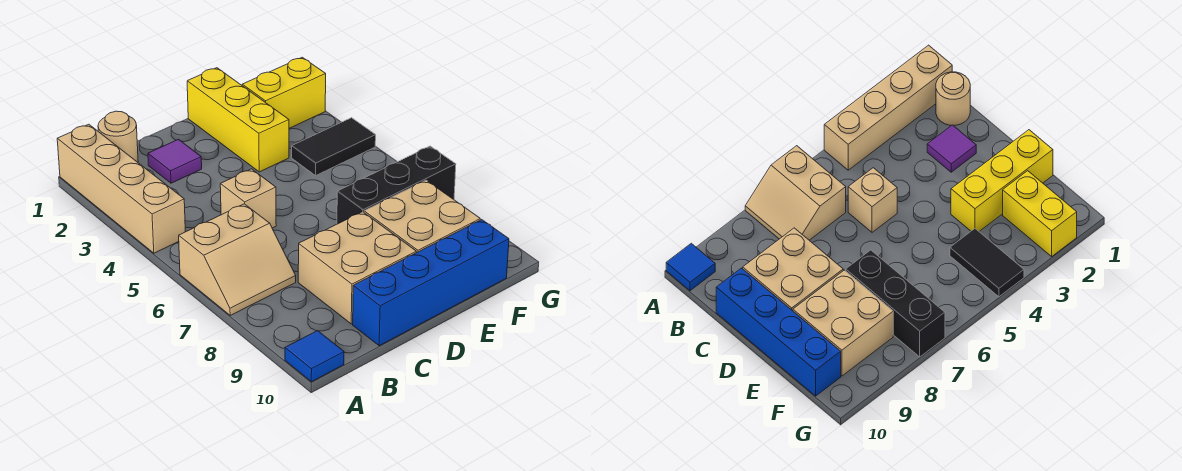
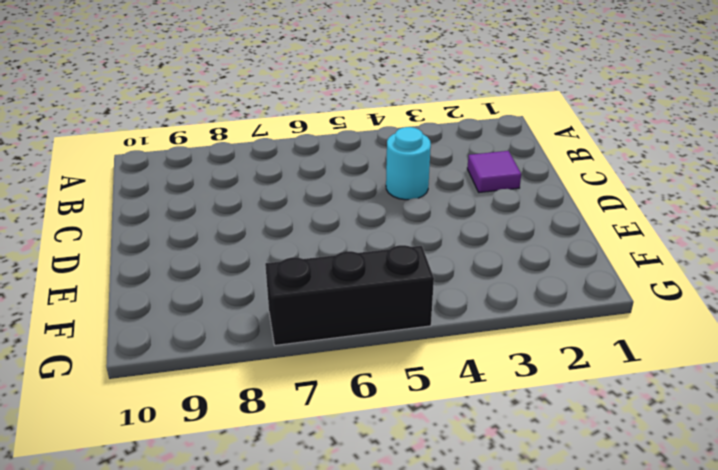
cyan round brick C4 level 1 -> none
black brick G5:G7 level 1 -> black brick E7:G7 level 1
none -> tan brick A1:A4 level 1
none -> tan slope A6:B7 level 1 top 6
none -> blue tile A10 level 1

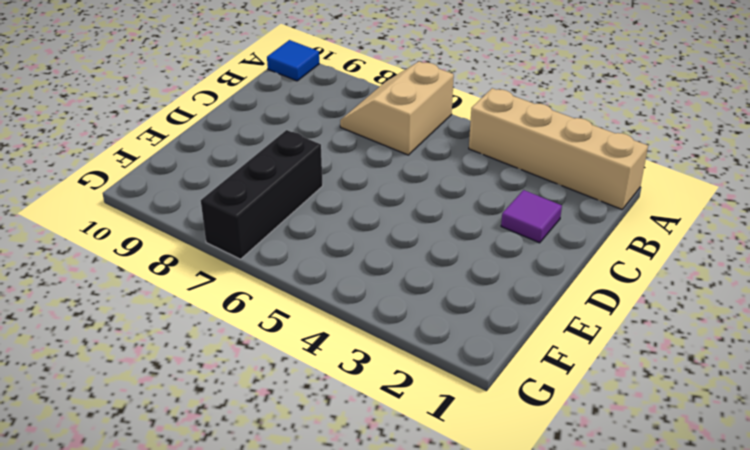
none -> tan round brick B1 level 1
none -> tan brick C5 level 1
none -> tan brick C8:D9 level 1

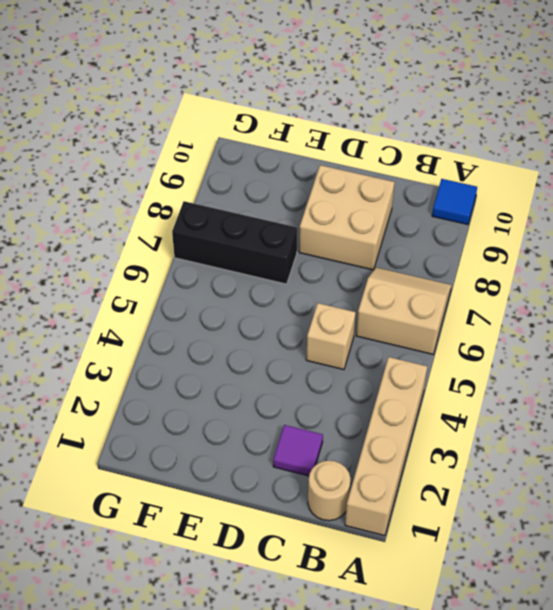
none -> blue brick C10:F10 level 1
none -> yellow brick E1:E3 level 1
none -> tan brick E8:F9 level 1

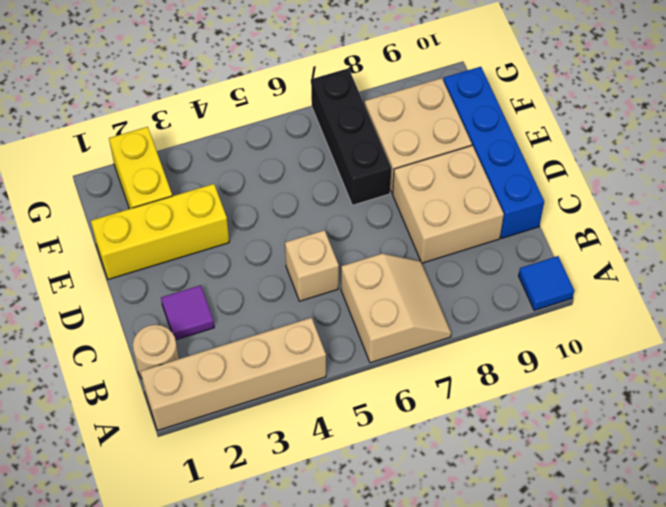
none -> black tile F4:G4 level 1

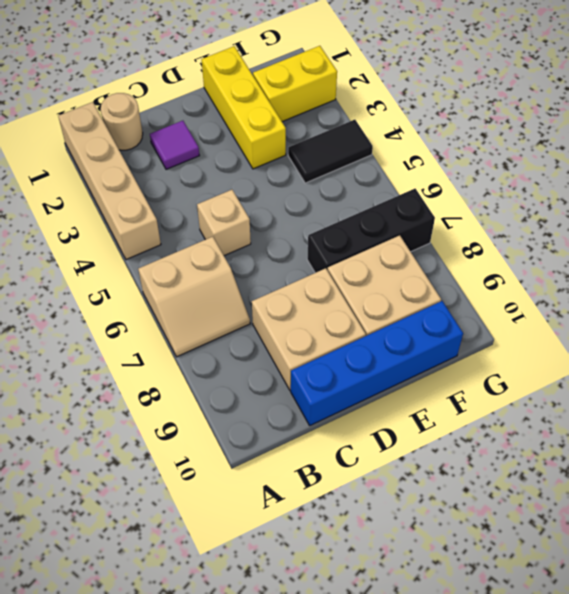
none -> blue tile A10 level 1

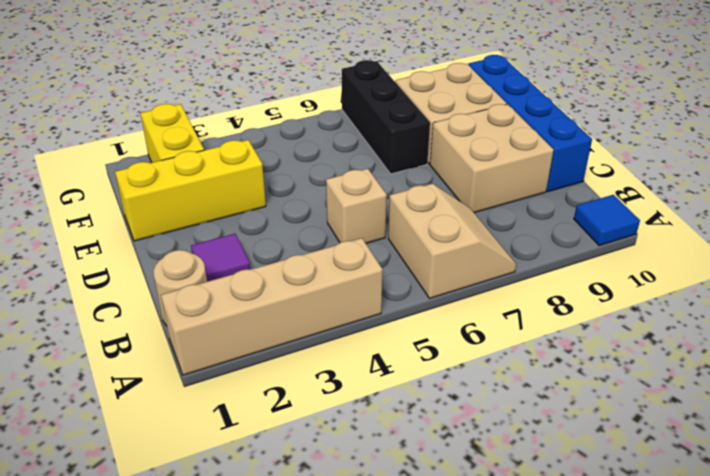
none -> black tile F4:G4 level 1

